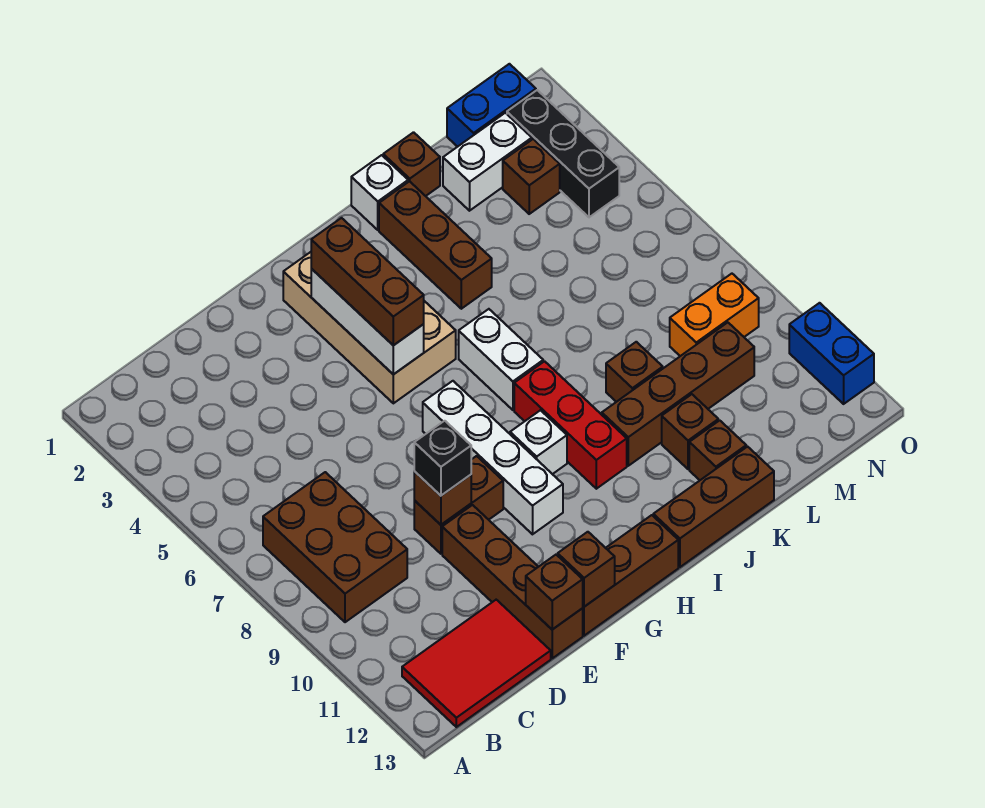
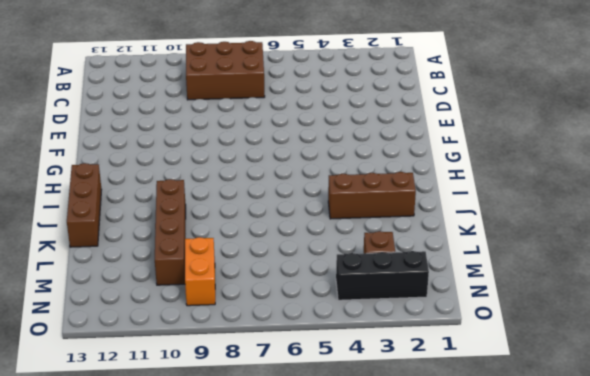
none -> red tile B12:D13 level 1
none -> brown brick E9:F9 level 1
none -> brown brick E10:E13 level 1
none -> brown brick F13:H13 level 1

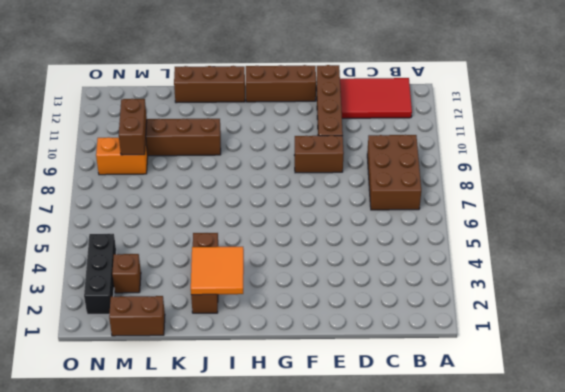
orange tile I2:J3 level 2 -> none
brown brick L1:M1 level 1 -> blue brick M1:N1 level 1
brown brick M9:M10 level 2 -> none
none -> tan brick G2:H5 level 1
none -> white brick G7:G10 level 1
none -> white brick H9 level 1
none -> white brick I6:I7 level 1

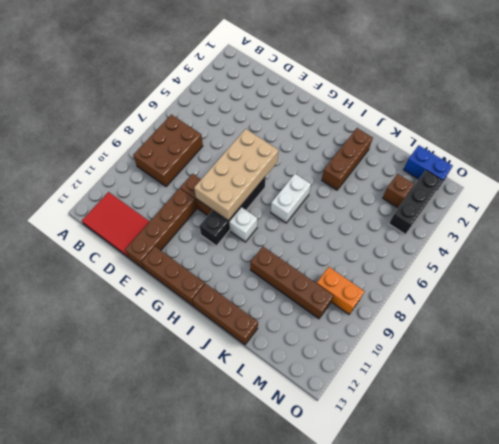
tan brick F6:G9 level 2 -> tan brick G2:H5 level 1
black brick G7:G10 level 1 -> white brick G7:G10 level 1
none -> red brick I8:I10 level 1
none -> white brick J1 level 1
none -> brown brick K1 level 1
none -> brown brick K9 level 1

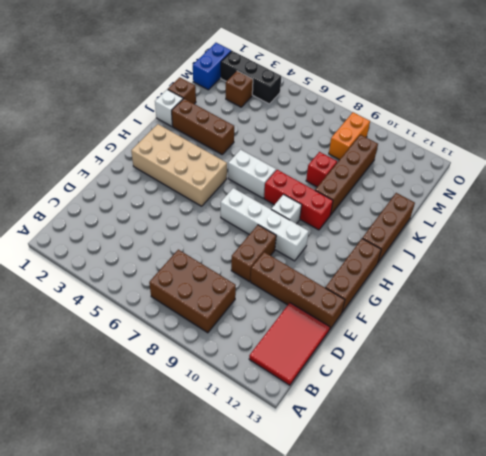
red brick K9 level 1 -> brown brick K9 level 1
none -> brown brick K11 level 1
none -> brown brick K12 level 1
none -> white brick L2:M2 level 1
none -> blue brick O11:O12 level 1

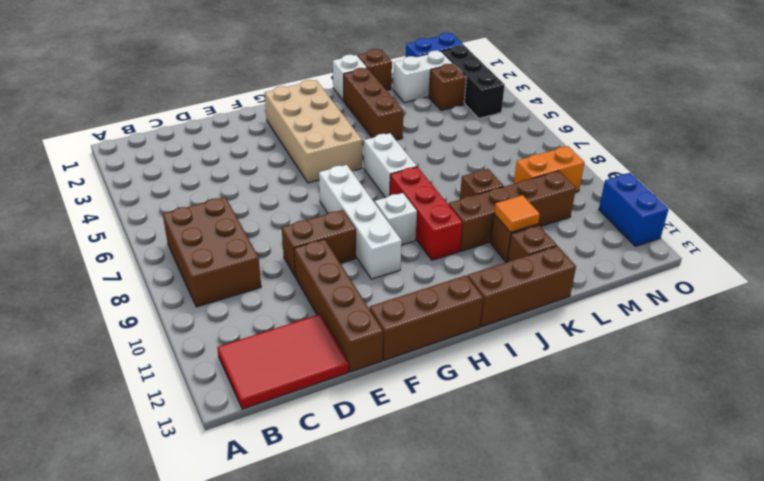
orange tile K11 level 2 -> none
none -> brown brick E9 level 2
none -> brown brick E13 level 2
none -> brown brick F13 level 2
none -> white brick G3:G5 level 2

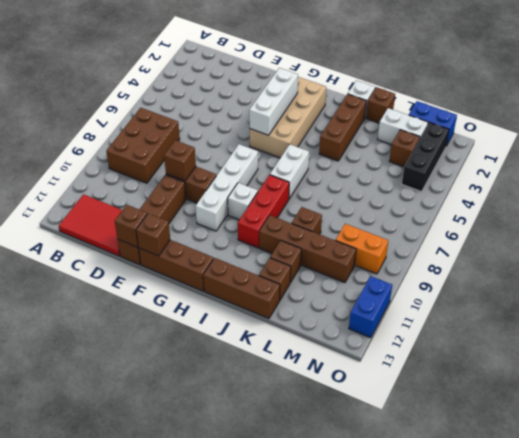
none -> black brick E9 level 3
none -> brown brick G3:G5 level 3

